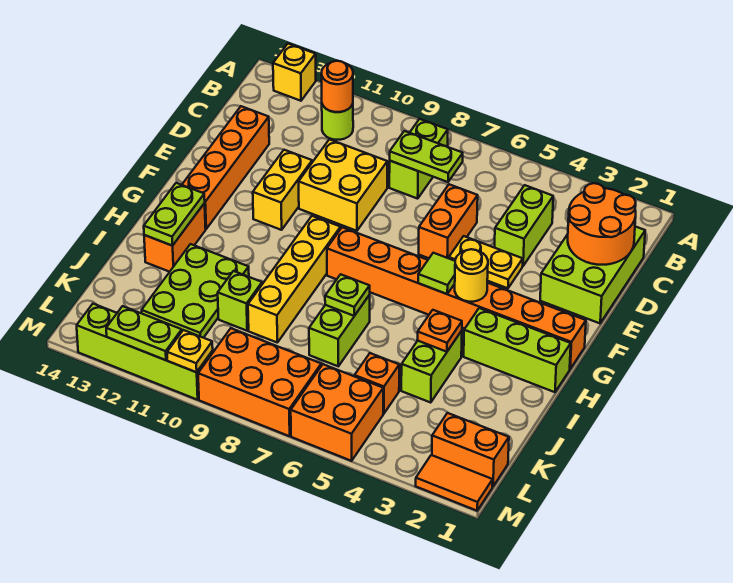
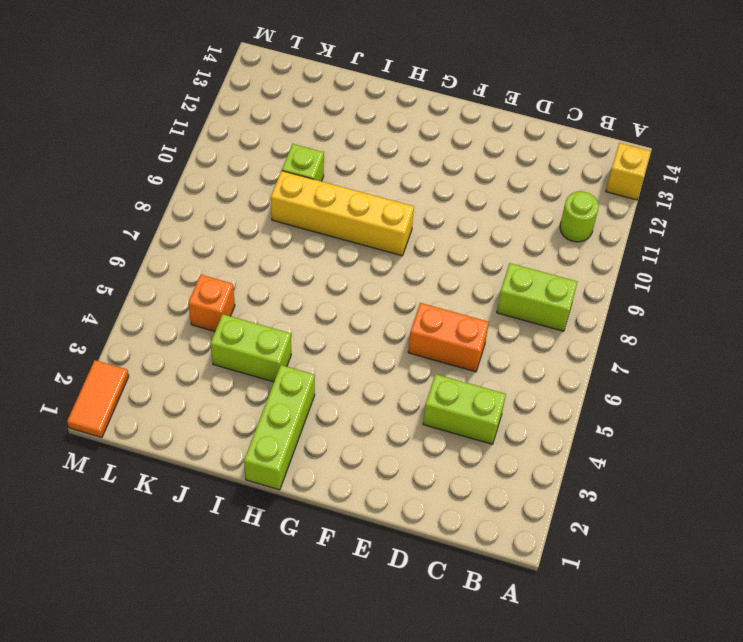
none -> lime brick C1:E2 level 1
none -> yellow brick D9:E10 level 1
none -> orange brick D13:G13 level 1
none -> yellow plate E4:E5 level 1

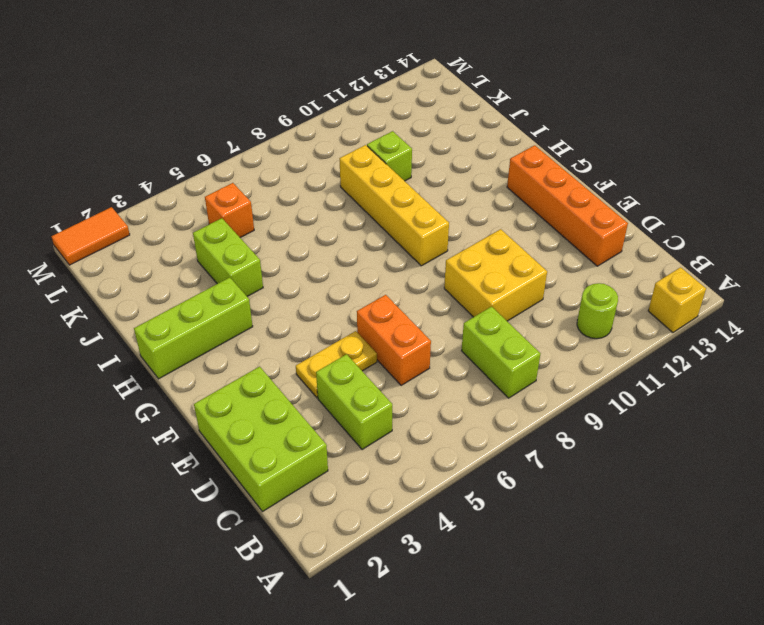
none -> yellow brick E11:F11 level 1
none -> orange brick G1:G8 level 1
none -> orange brick H13:I13 level 1
none -> lime brick I7:J7 level 1

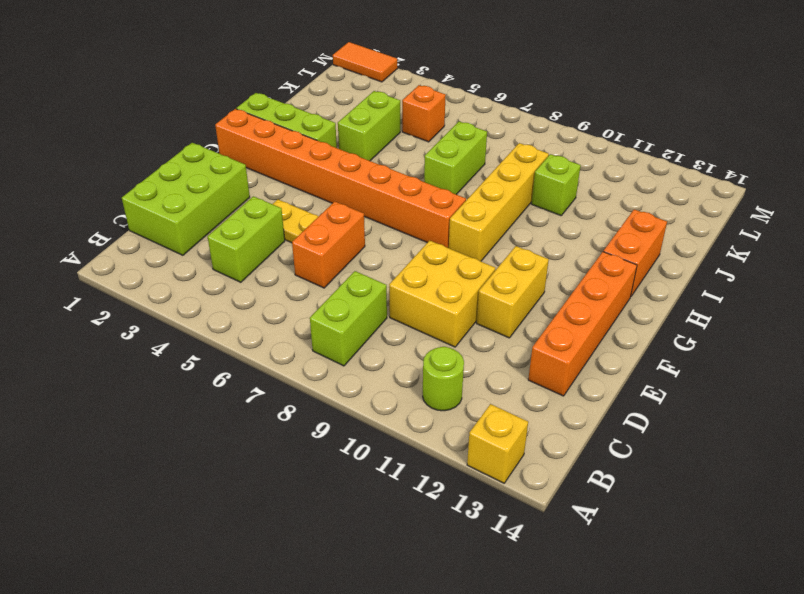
none -> lime plate I11:K12 level 1
none -> orange brick L1:L2 level 1
none -> orange brick L5:M6 level 1
none -> orange brick L7:M9 level 1

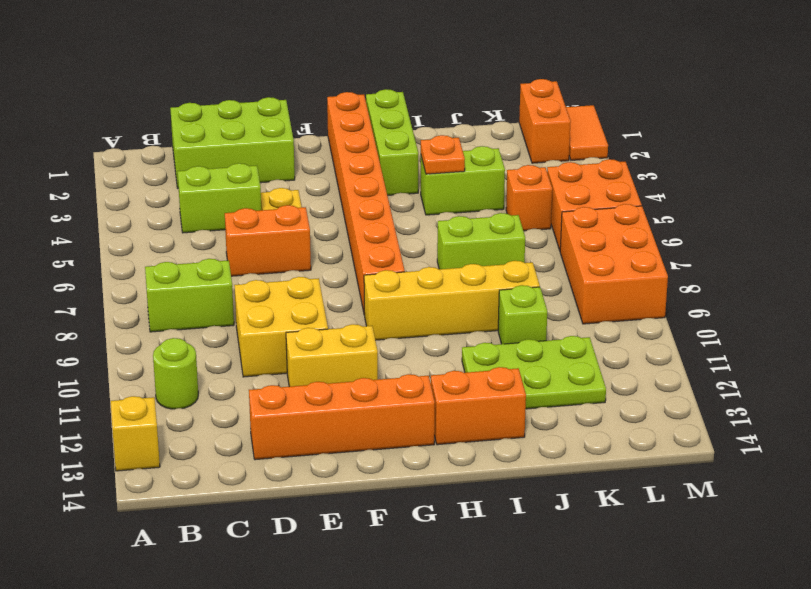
none -> lime brick M10:M13 level 1
none -> orange round brick B11 level 2
none -> orange round brick C1:D2 level 2
none -> lime plate C7:C8 level 2

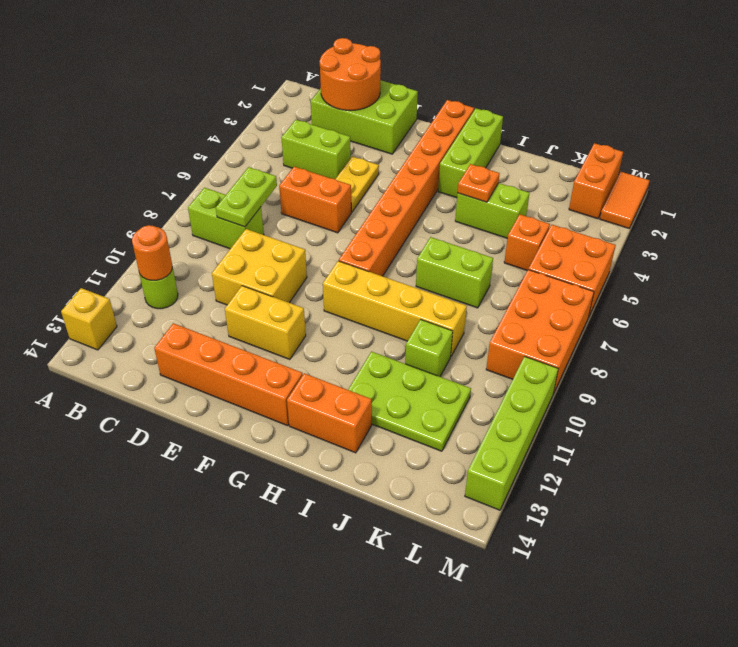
none -> yellow round brick G4 level 2
none -> lime tile G5 level 2
none -> lime plate H13:I13 level 2
none -> lime plate I7 level 2

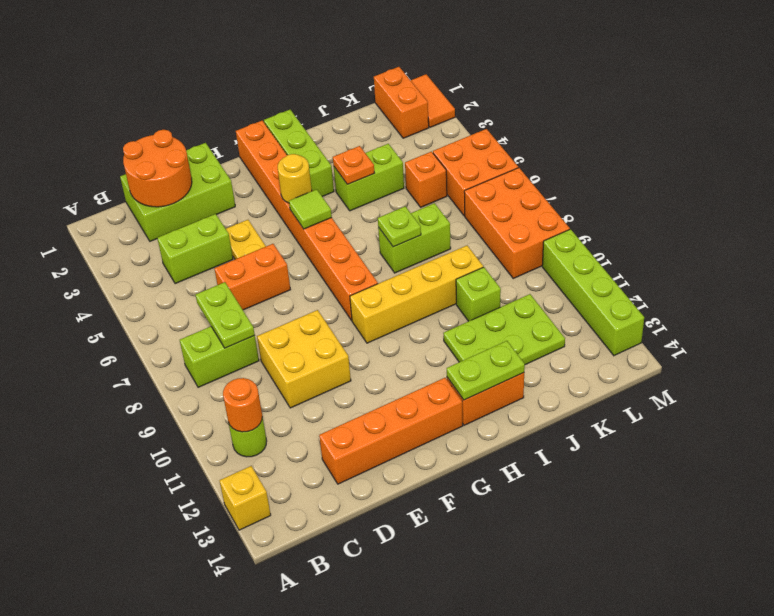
none -> yellow brick E11:F11 level 1
none -> yellow plate M10 level 2
none -> lime plate M11:M12 level 2

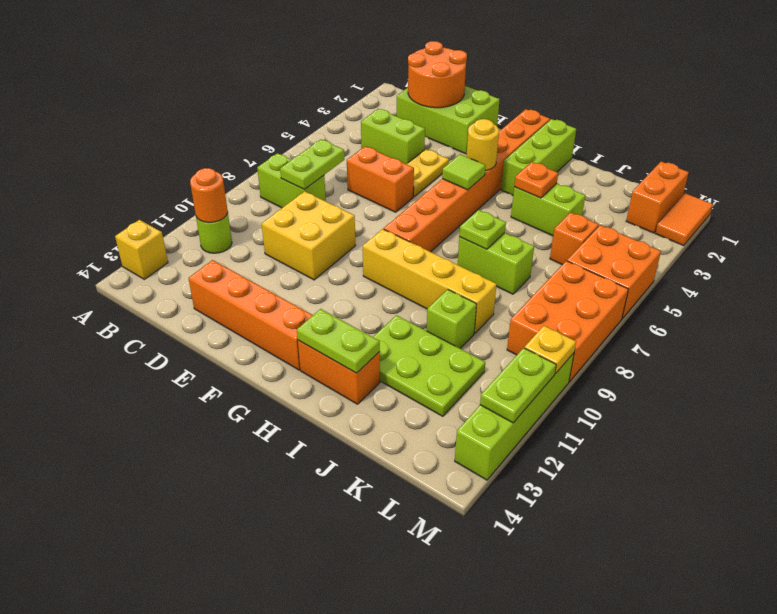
none -> yellow brick E11:F11 level 1

